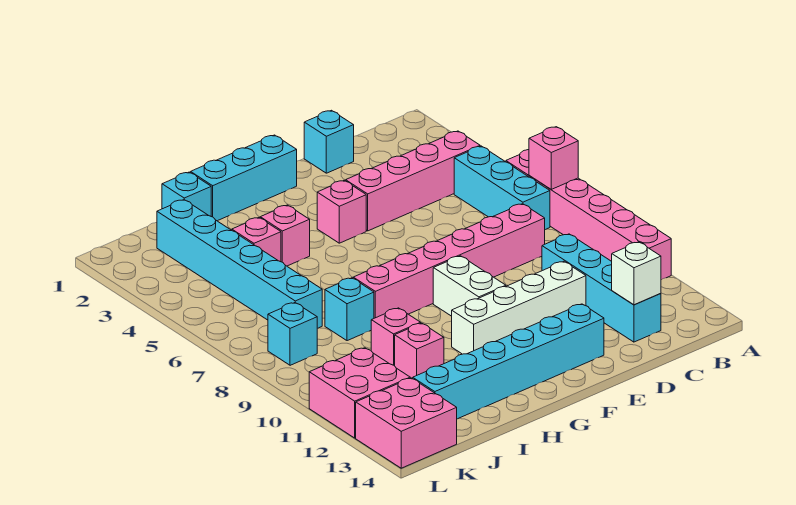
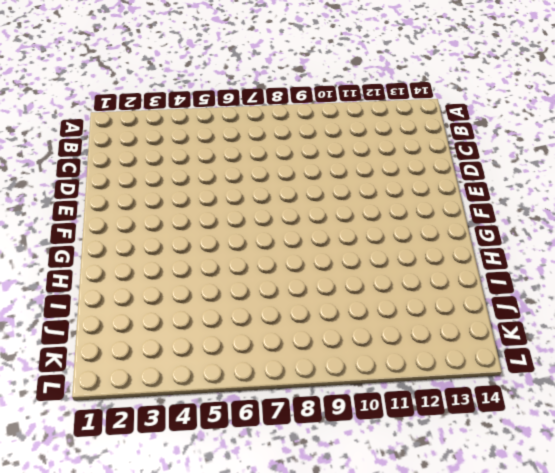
none -> pink brick A6:A11 level 1
none -> pink brick B4:E4 level 1
none -> cyan brick B5:B7 level 1

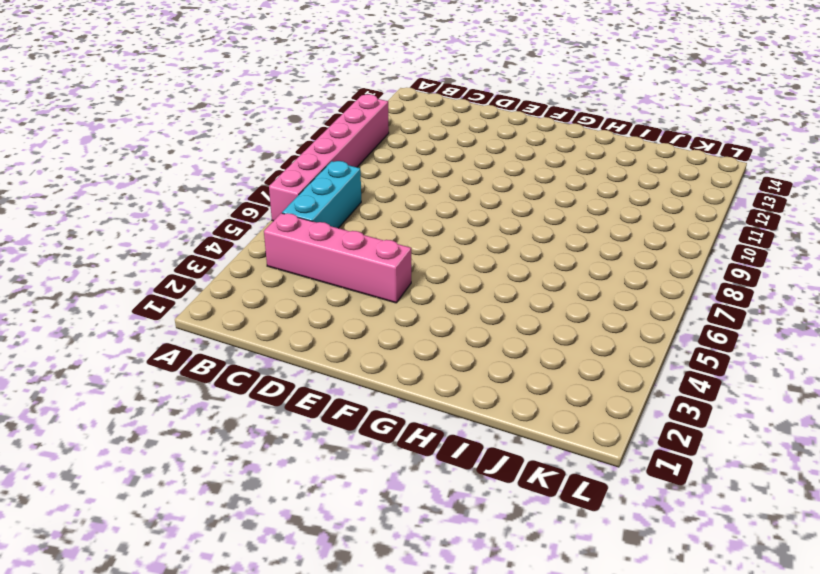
none -> pink brick C8:H8 level 1
none -> cyan brick C10:C13 level 1
none -> cyan brick D1 level 1

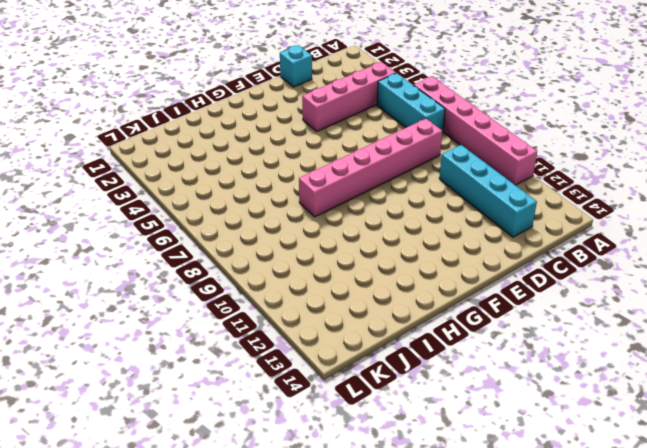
none -> white brick D11:G11 level 1
none -> cyan brick E13:J13 level 1
none -> cyan brick F1:H1 level 1

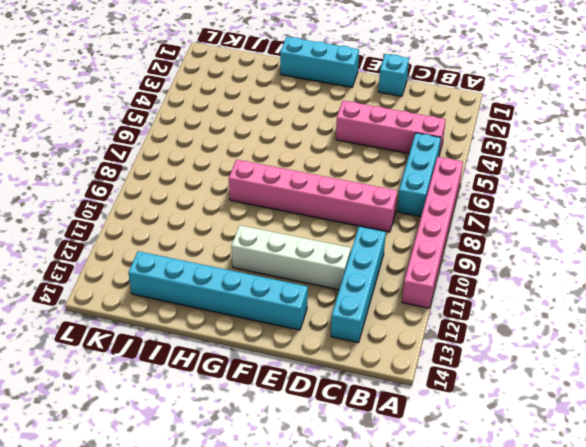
none -> pink brick F4 level 1
none -> white brick F9:F10 level 1
none -> pink brick H4 level 1

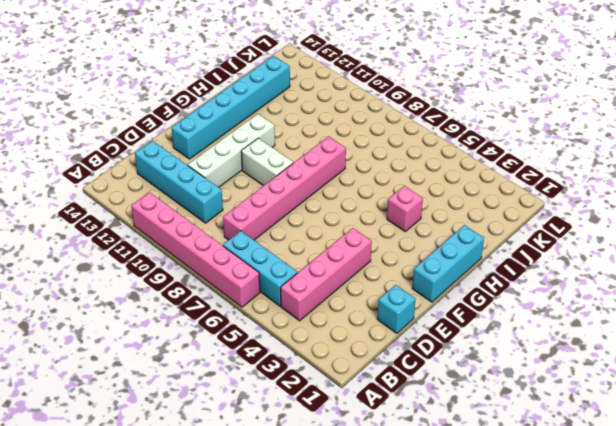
none -> pink brick F4 level 1
none -> cyan brick I1 level 1
none -> pink brick I4 level 1

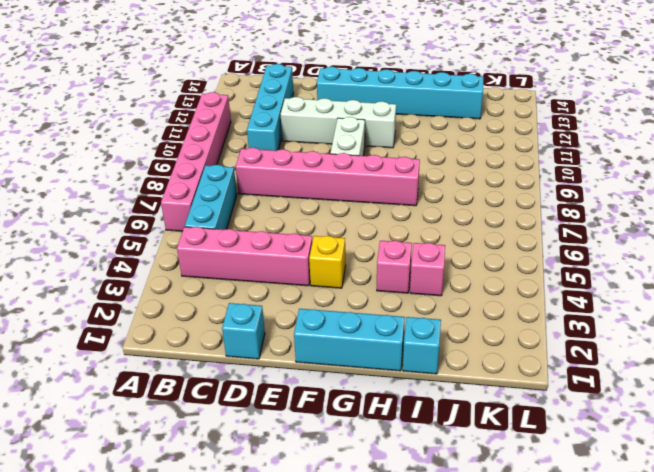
yellow brick F4 level 1 -> pink brick F4 level 1
none -> cyan brick I8 level 1
none -> pink brick I10 level 1
none -> pink brick I11 level 1

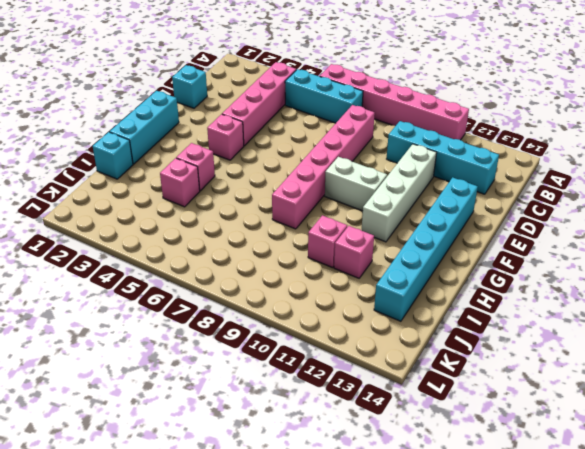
none -> cyan brick I8 level 1
none -> cyan brick J2:J7 level 1
none -> cyan brick K8 level 1

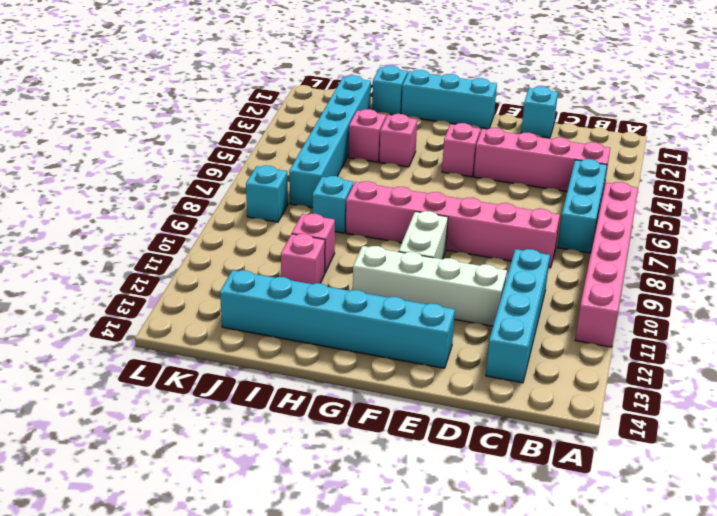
none -> pink brick K11:L12 level 1
none -> pink brick K13:L14 level 1
none -> pink brick A7 level 2

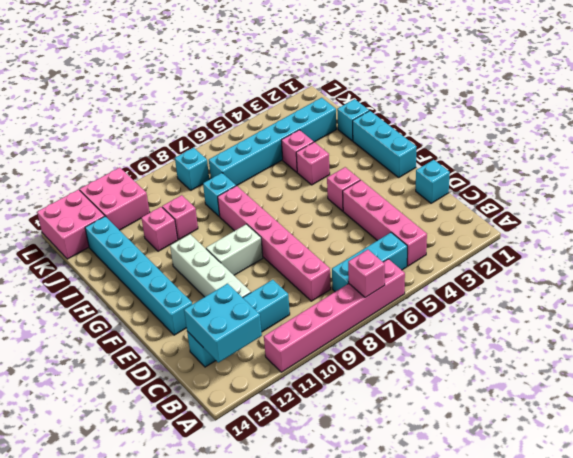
cyan brick B12:C13 level 2 -> white brick C13 level 2

